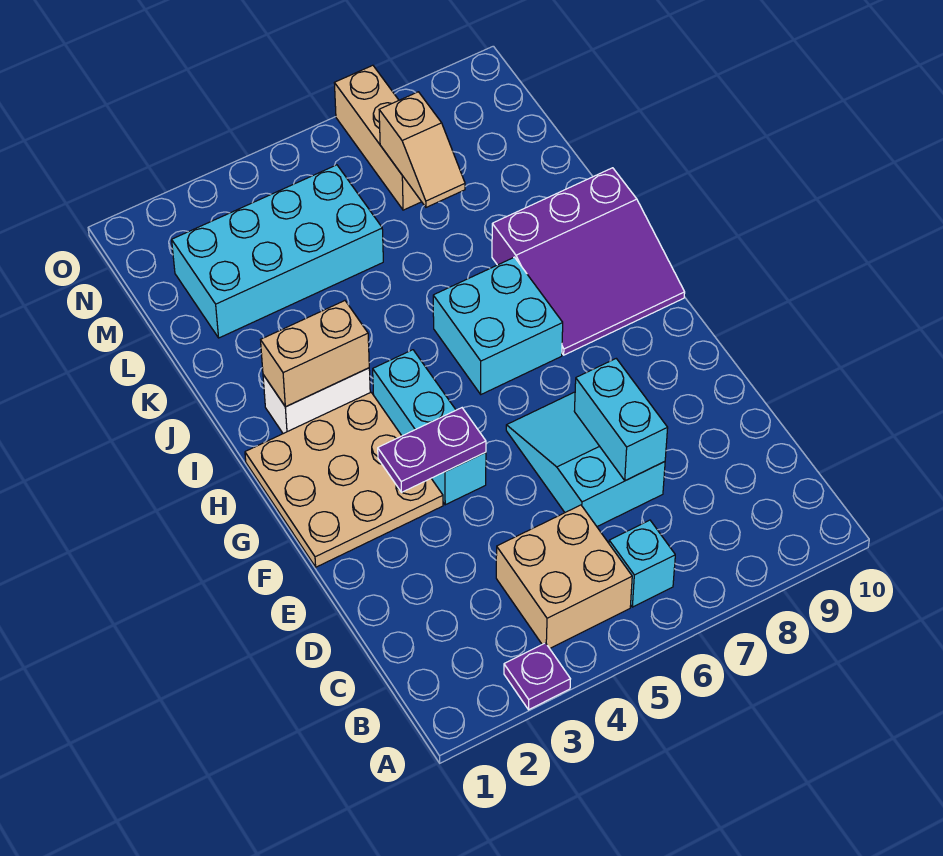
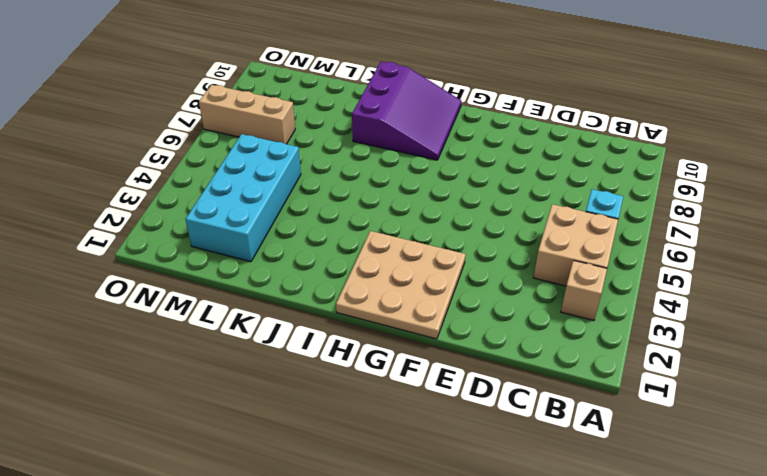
tan brick B3 level 1 -> none
none -> purple plate A3 level 1
none -> cyan slope D6:F7 level 1 top D
none -> cyan brick F4:H4 level 1

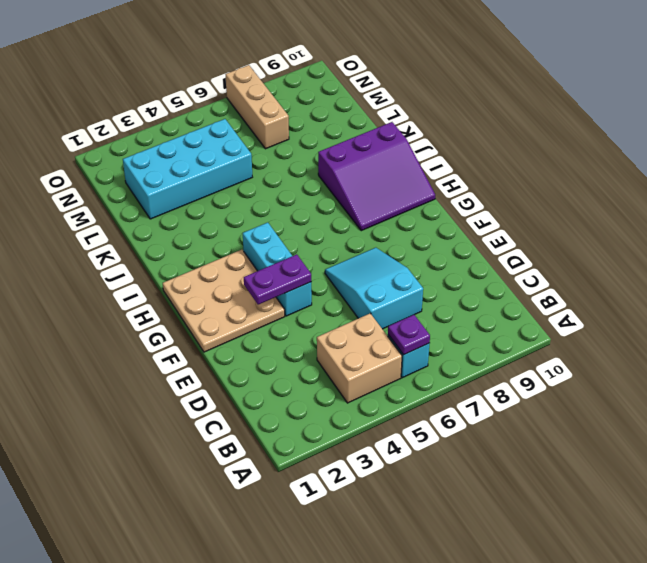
purple plate B6 level 2 -> purple plate A3 level 1
none -> cyan brick H6:I7 level 1
none -> white brick I2:I3 level 1
none -> cyan brick D7:E7 level 2

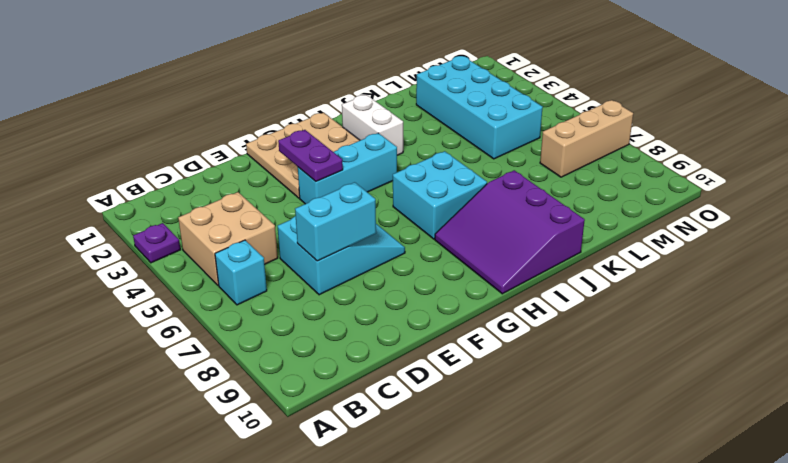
none -> tan brick I2:I3 level 2
none -> tan slope L7:M7 level 2 top M

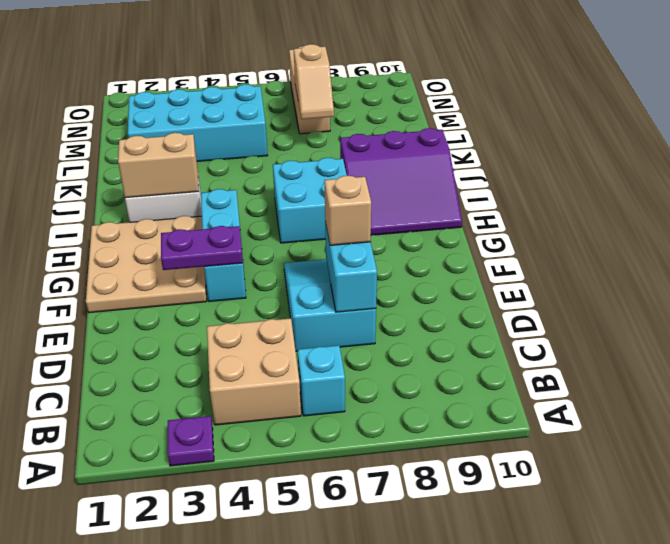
tan brick E7 level 3 -> none

